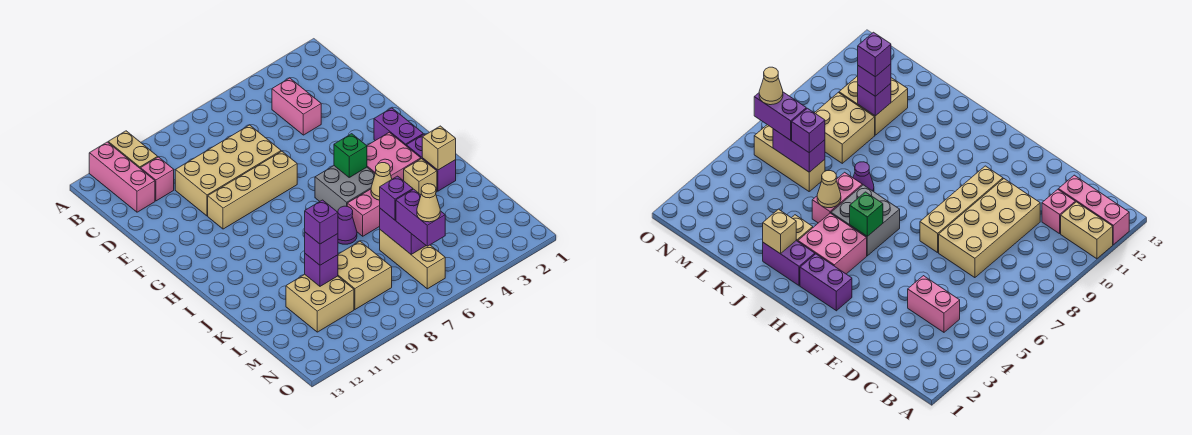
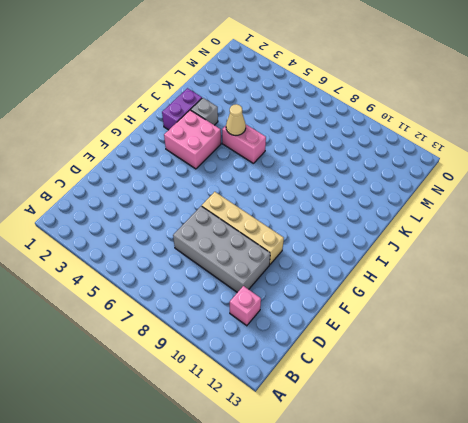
grey brick D7:E10 level 1 -> tan brick D7:E10 level 1
grey brick J3 level 1 -> tan brick J3 level 1
none -> tan brick A11:B11 level 1
none -> pink brick A12:C12 level 1
none -> pink brick C4:D4 level 1

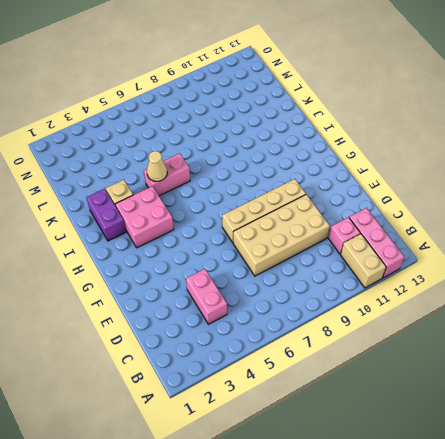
none -> purple brick G2:H2 level 1
none -> grey brick H5:I6 level 1
none -> purple cone J7 level 1

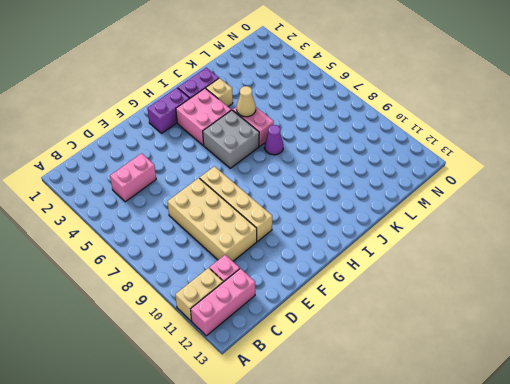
none -> tan brick L6:N6 level 1
none -> tan brick L8:M9 level 1
none -> tan brick L10:M11 level 1

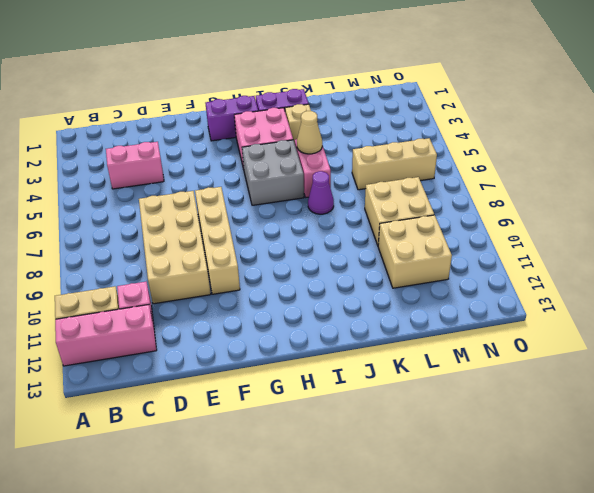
none -> green brick H5 level 2
none -> tan brick J2 level 2
none -> purple brick L6:M6 level 2

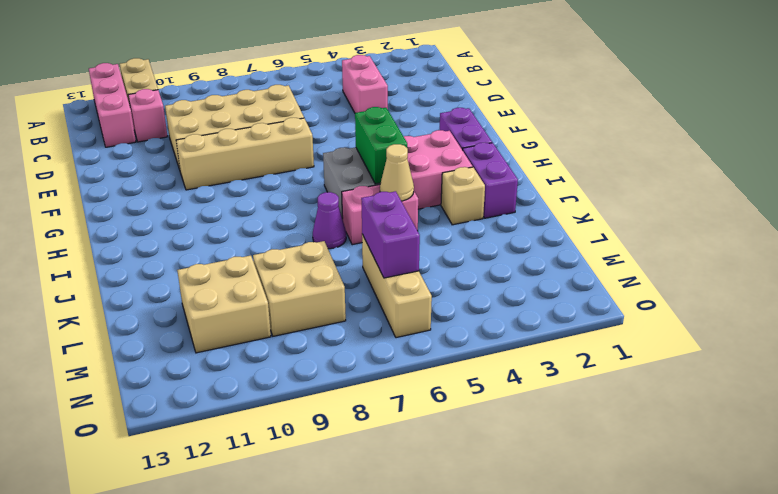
green brick H5:I5 level 2 -> green brick H5 level 2
none -> tan brick J2 level 2
none -> purple brick L10 level 2
none -> purple brick L6 level 3

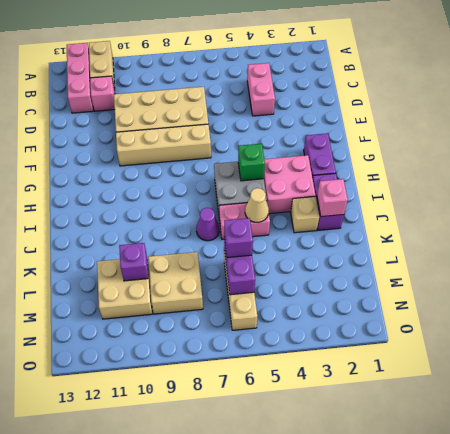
pink brick J2 level 2 -> tan brick J2 level 2
none -> purple brick L10 level 3
none -> purple brick M6:N6 level 3
none -> purple brick L10 level 4

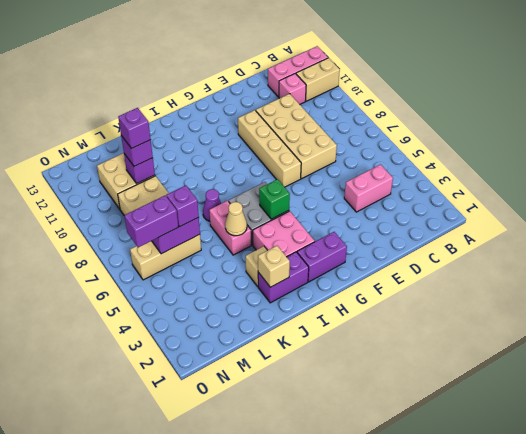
none -> tan cone N6 level 4

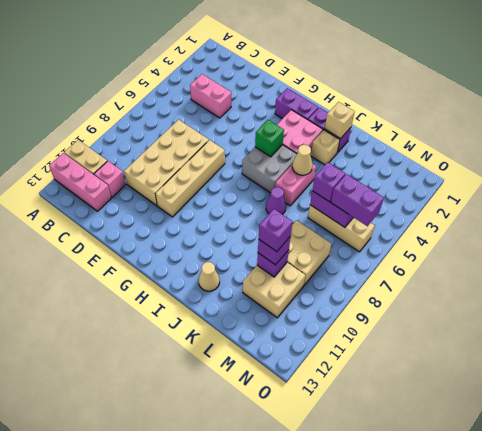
tan cone J12 level 1 -> tan cone N6 level 4

